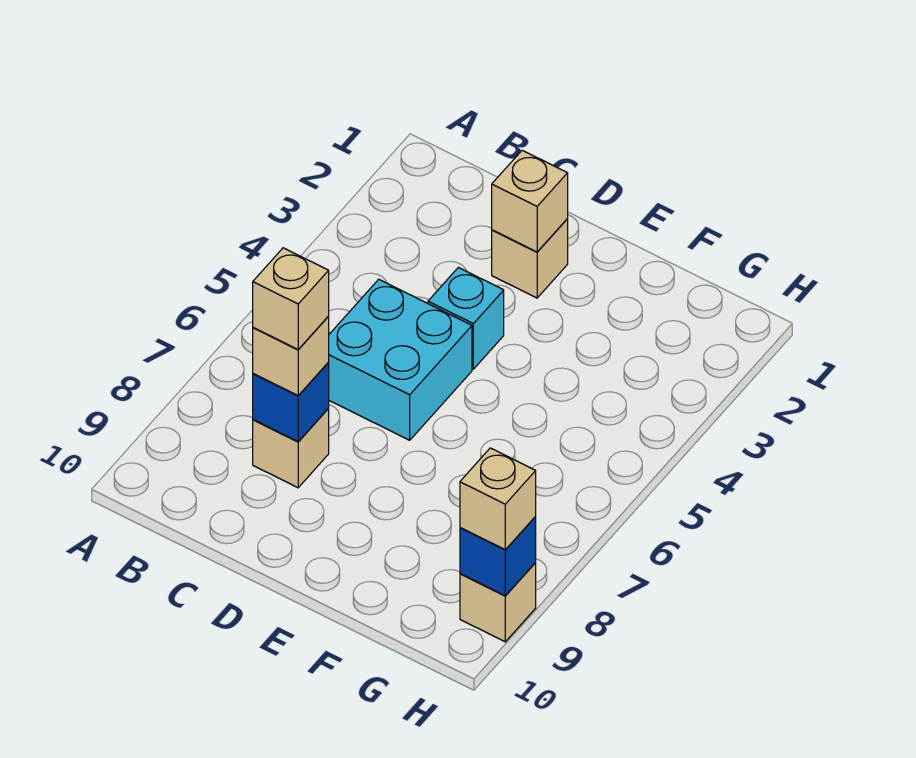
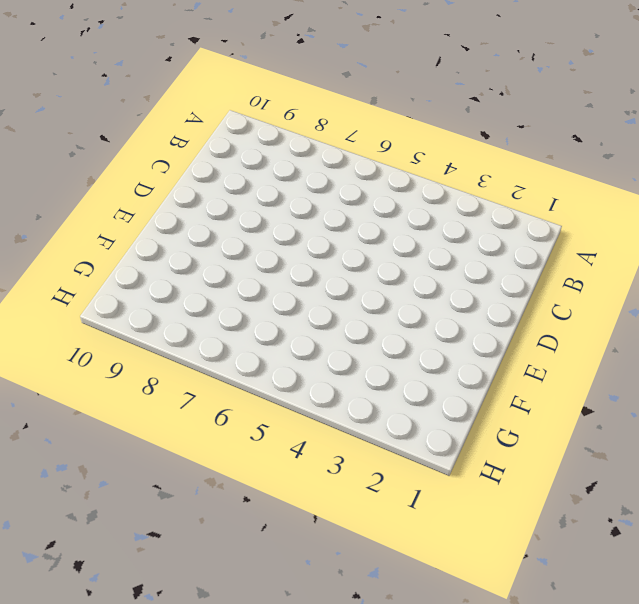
none -> cyan brick C5:D6 level 1
none -> tan brick C8 level 1

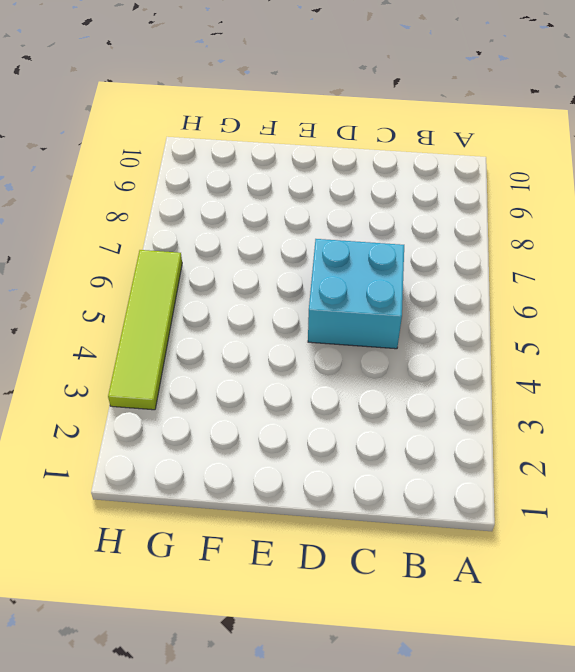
lime tile H3:H6 level 1 -> none
none -> tan brick C8 level 1
none -> tan brick D2 level 1

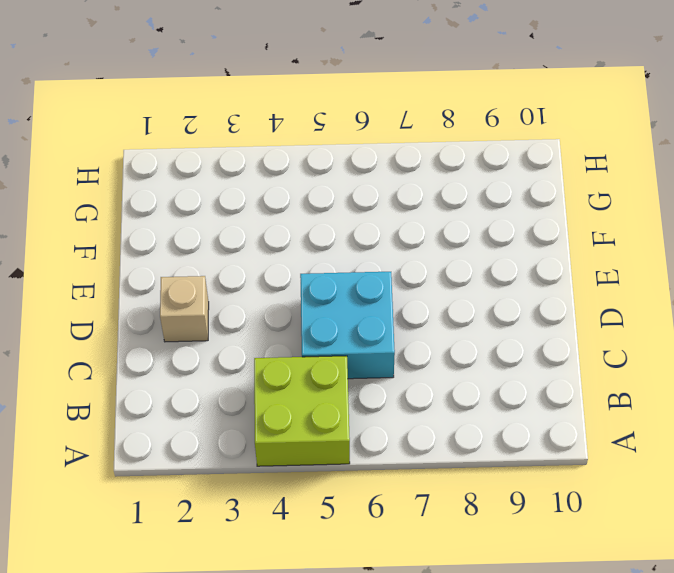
lime brick A4:B5 level 1 -> none
none -> tan brick C8 level 1
none -> cyan brick D4 level 1

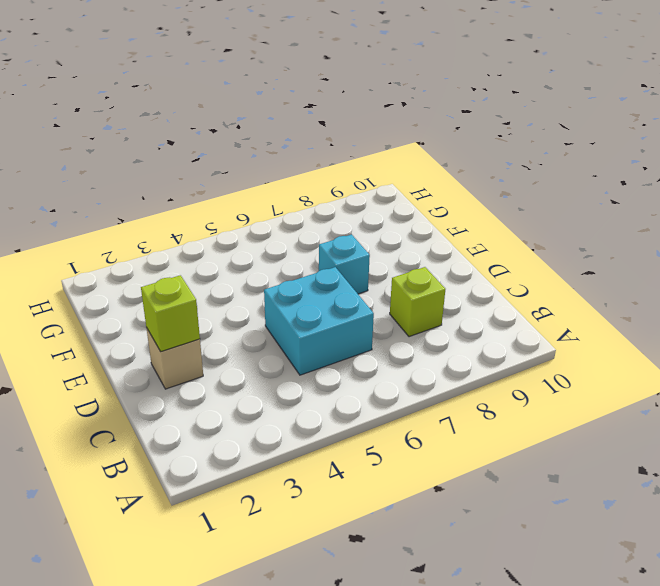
lime brick C8 level 1 -> tan brick C8 level 1
lime brick D2 level 2 -> tan brick D2 level 2
cyan brick E7 level 1 -> cyan brick D4 level 1
none -> tan brick H9 level 1
none -> blue brick C8 level 2

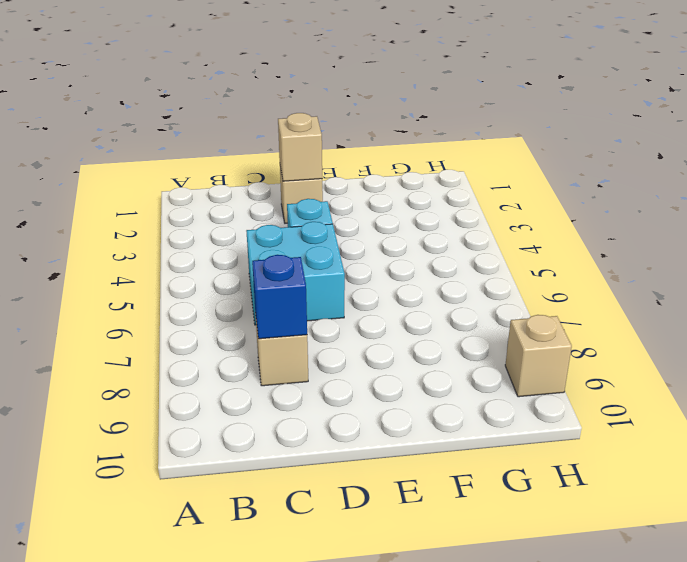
none -> blue brick H9 level 2
none -> tan brick C8 level 3

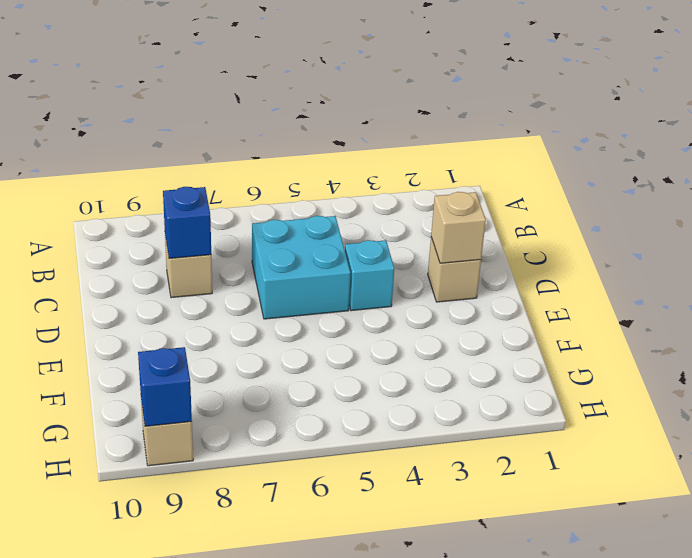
none -> tan brick C8 level 3
none -> tan brick H9 level 3

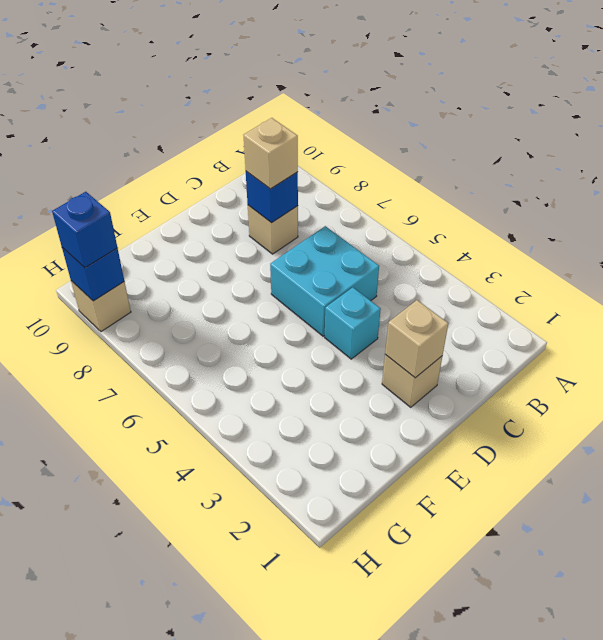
blue brick H9 level 3 -> tan brick H9 level 3
none -> tan brick C8 level 4

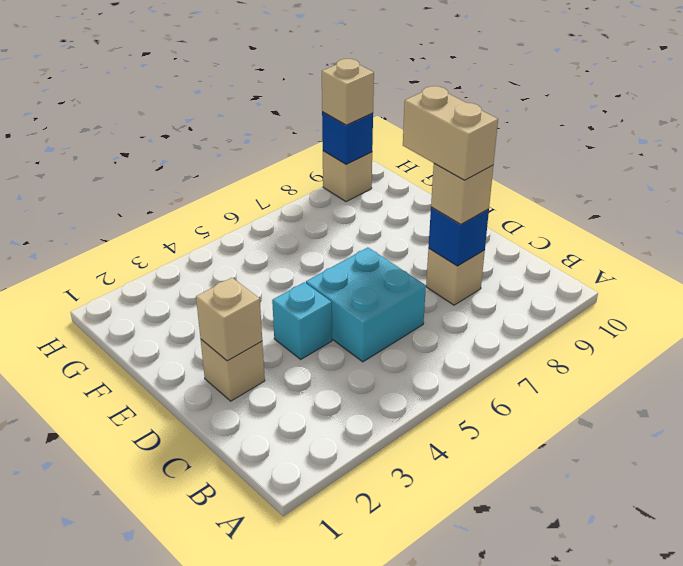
tan brick C8:D8 level 4 -> tan brick C8 level 4

